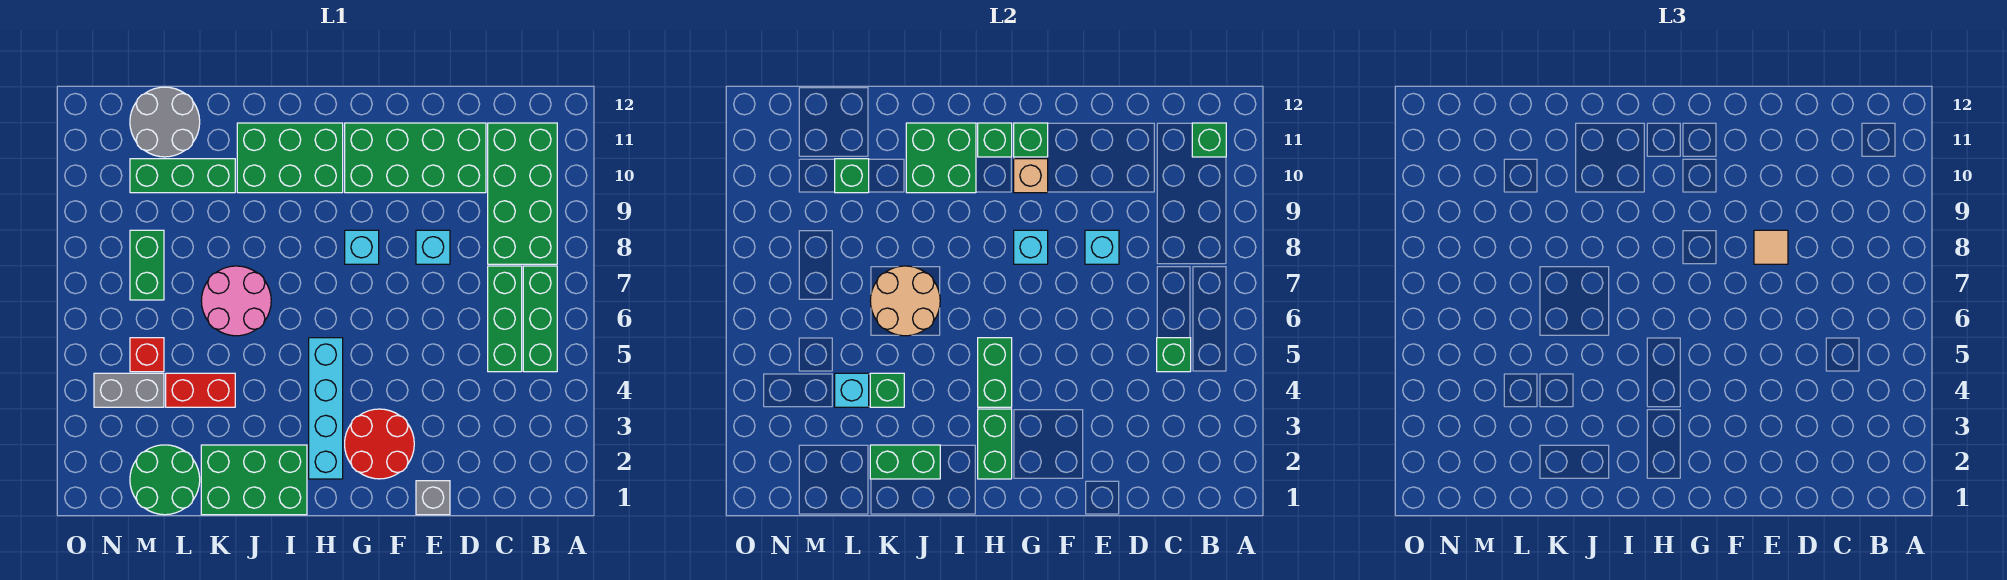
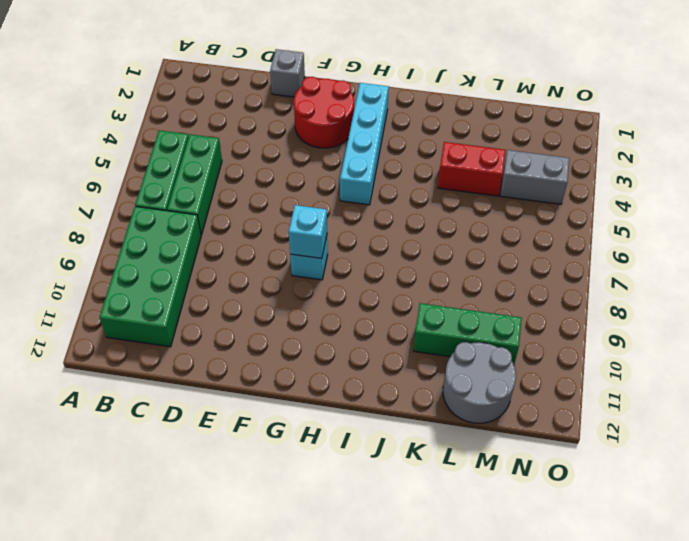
none -> green brick D10:G11 level 1
none -> cyan brick E8 level 1
none -> green brick H10:J11 level 1
none -> green brick I1:K2 level 1

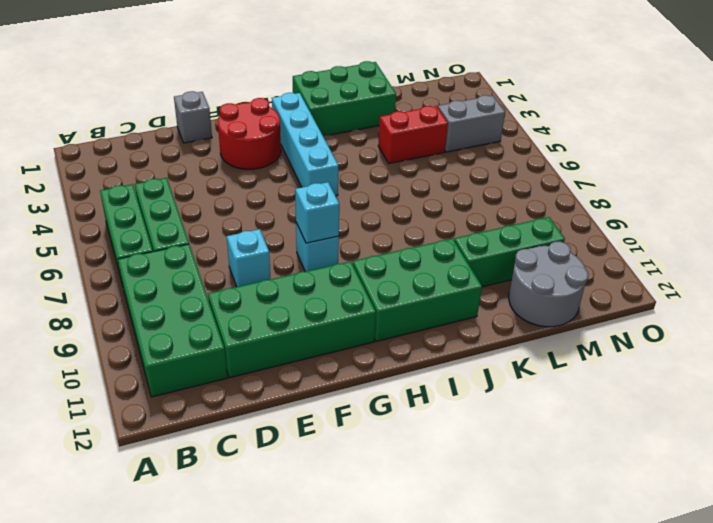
none -> pink round brick J6:K7 level 1
none -> green round brick L1:M2 level 1
none -> red brick M5 level 1
none -> green brick M7:M8 level 1

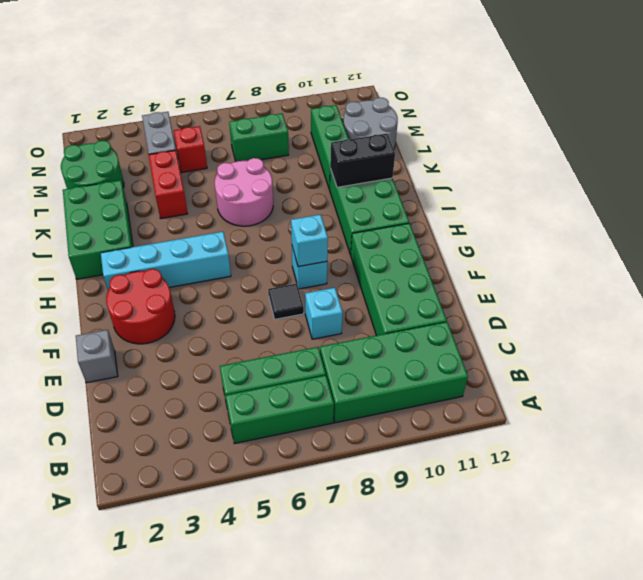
black tile F7 level 1 -> none
black brick J10:J11 level 2 -> green brick I10:J11 level 2
none -> green brick B11 level 2
none -> green brick C5 level 2
none -> cyan brick E8 level 2
none -> tan brick G10 level 2

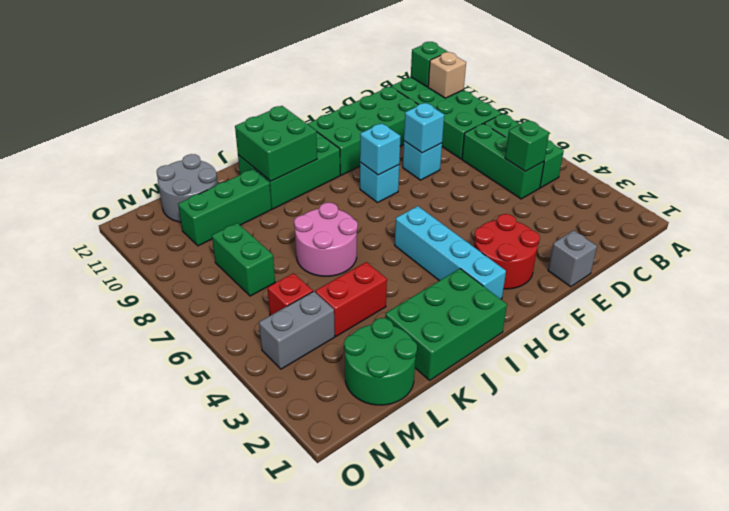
tan brick B10 level 2 -> tan brick G10 level 2
none -> green brick G11 level 2
none -> green brick H2:H3 level 2
none -> green brick H4:H5 level 2
none -> green brick H11 level 2

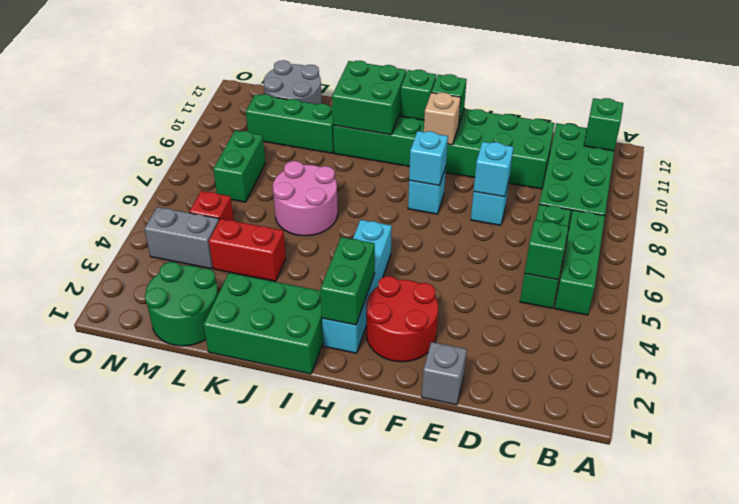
none -> green brick H4:H5 level 2
none -> green brick J2:K2 level 2
none -> tan round brick J6:K7 level 2
none -> green brick K4 level 2

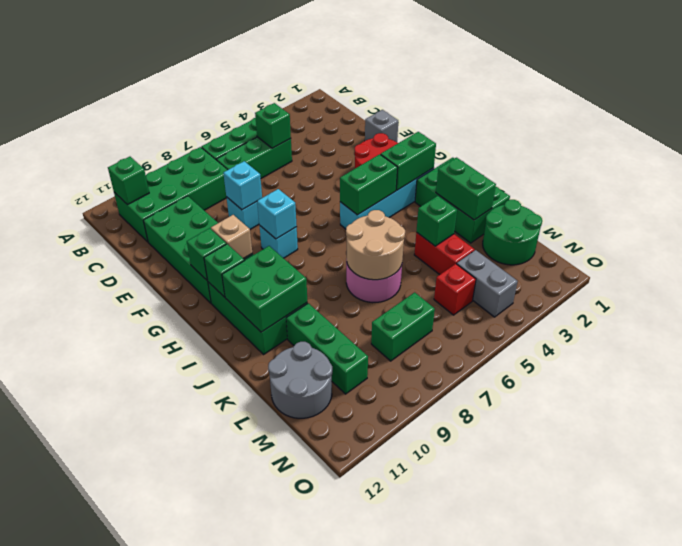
none -> cyan brick L4 level 2
none -> green brick L10 level 2
none -> tan tile E8 level 3

